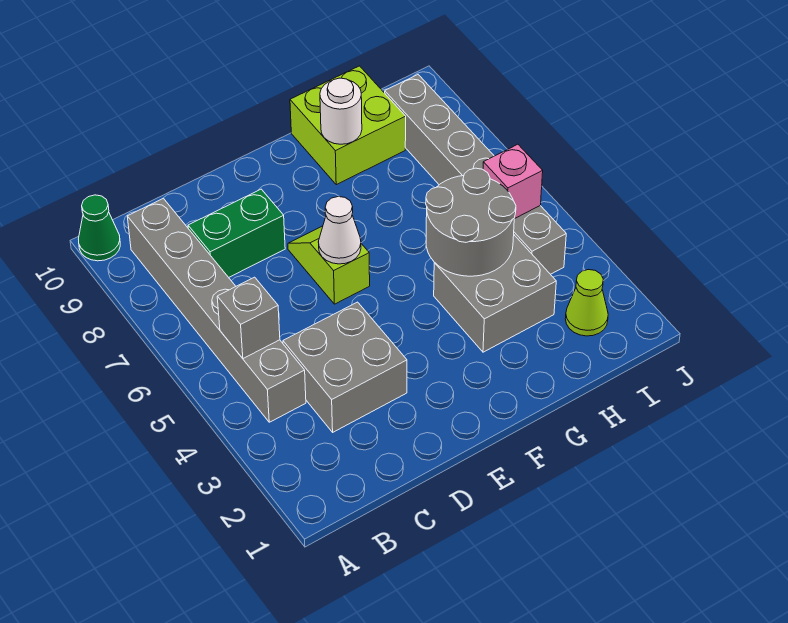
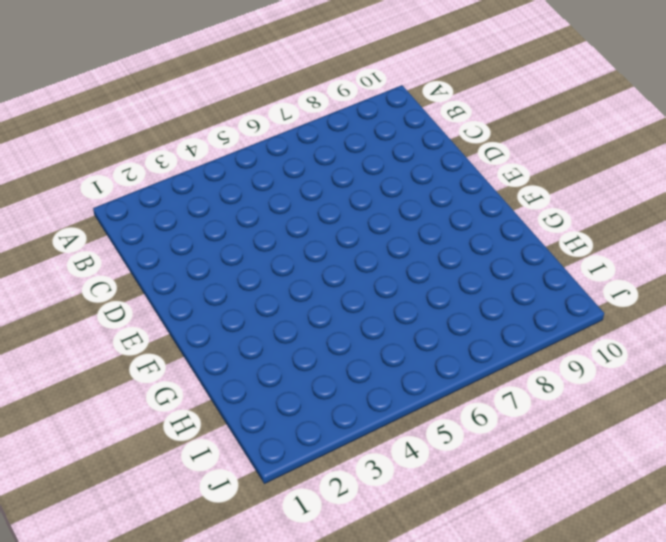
none -> green cone A10 level 1
none -> grey brick B4:B9 level 1
none -> grey brick C3:D4 level 1

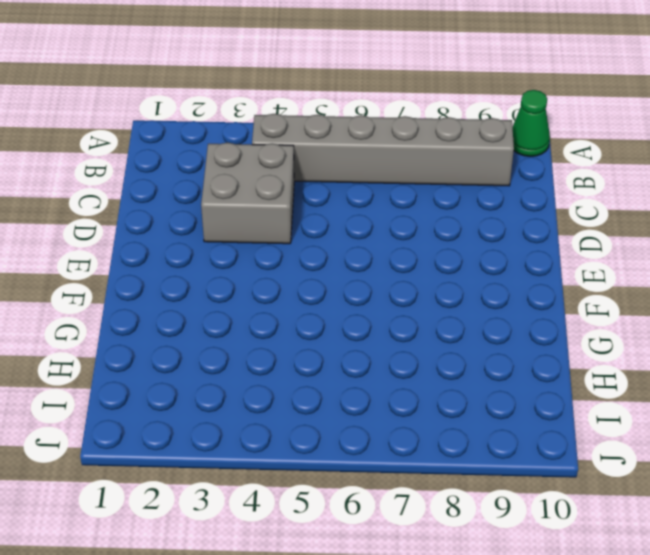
none -> green brick C8:D8 level 1
none -> lime slope E6:E7 level 1 top 6
none -> grey brick G3:H4 level 1

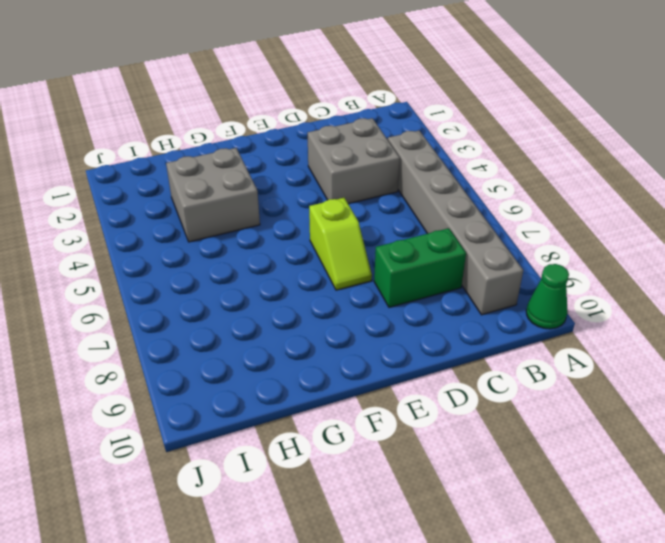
none -> lime brick G9:H10 level 1
none -> lime cone I2 level 1
none -> grey brick I4:I9 level 1

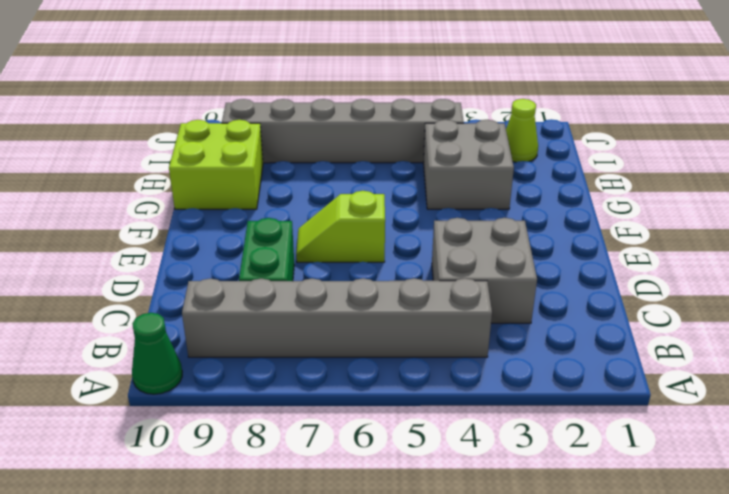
none -> grey brick B5 level 2
none -> white cone E6 level 2
none -> grey round brick G4:H5 level 2

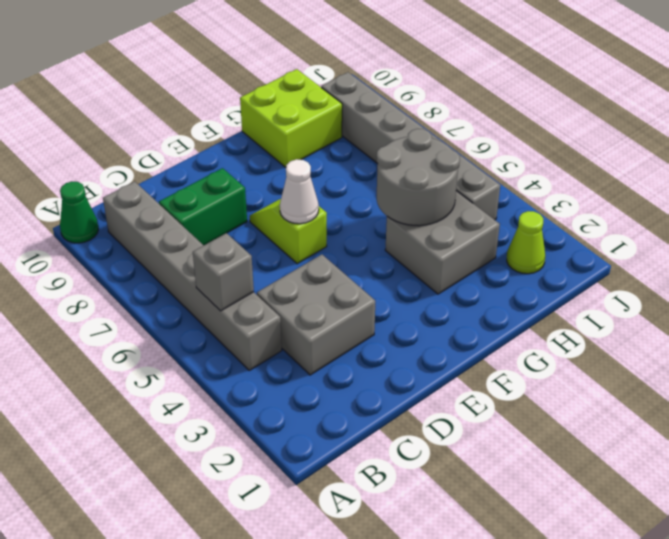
none -> white round brick G9 level 2
none -> pink brick I5 level 2

